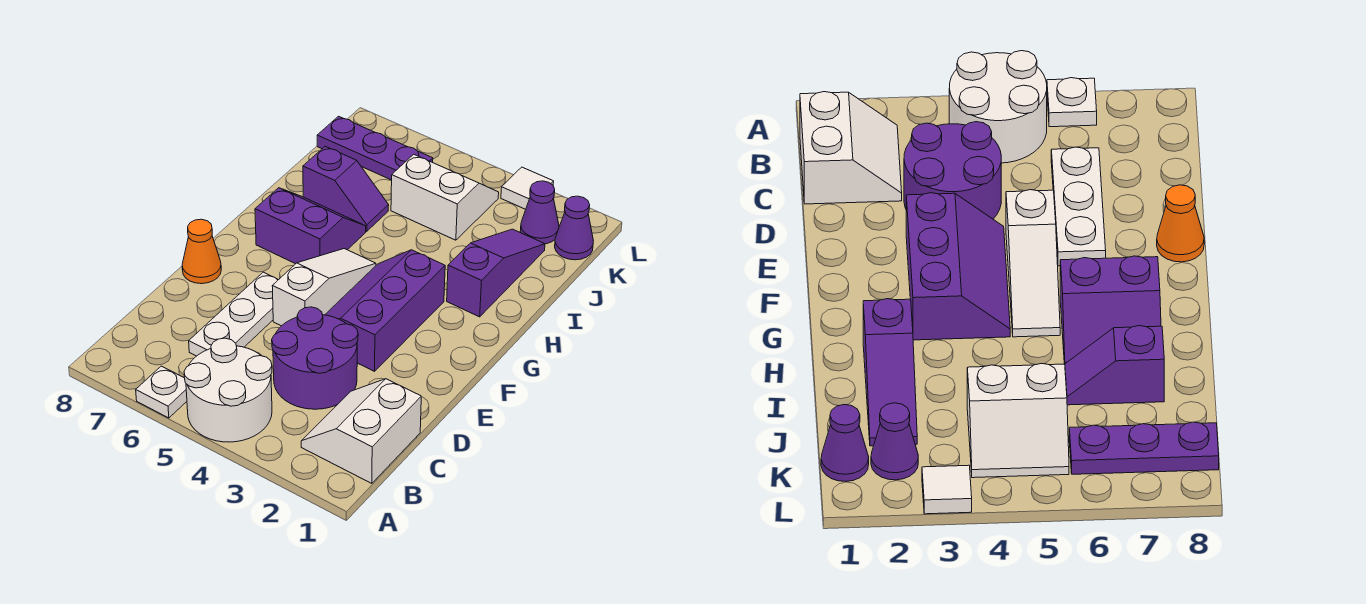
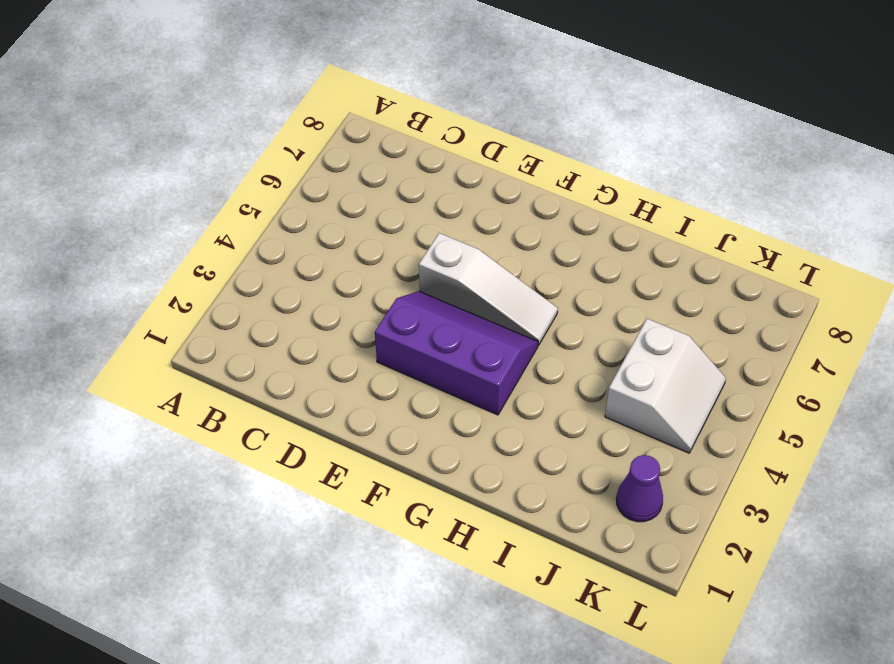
none -> white round brick A4:B5 level 1
none -> white plate A6 level 1
none -> white slope B1:C2 level 1 top 1

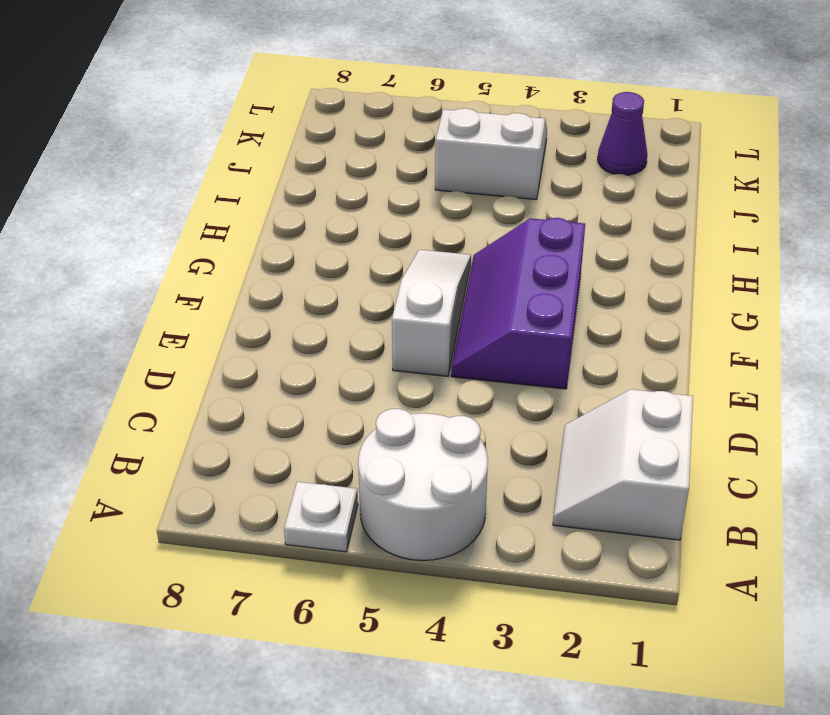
none -> purple round brick C3:D4 level 1
none -> white plate C6:E6 level 1
none -> orange cone E8 level 1

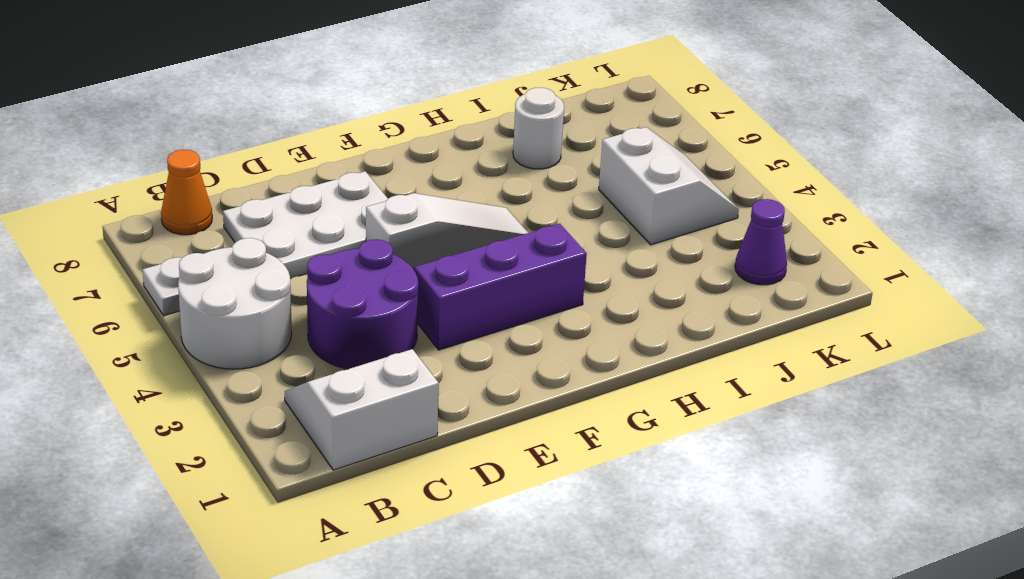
orange cone B8 level 1 -> orange cone E8 level 1
white plate C6:E7 level 1 -> white plate C6:E6 level 1
white round brick I7 level 1 -> purple slope I6:I7 level 1 top 7
none -> purple slope G6:H7 level 1 top G
none -> purple slope H2:J2 level 1 top H
none -> purple cone K1 level 1

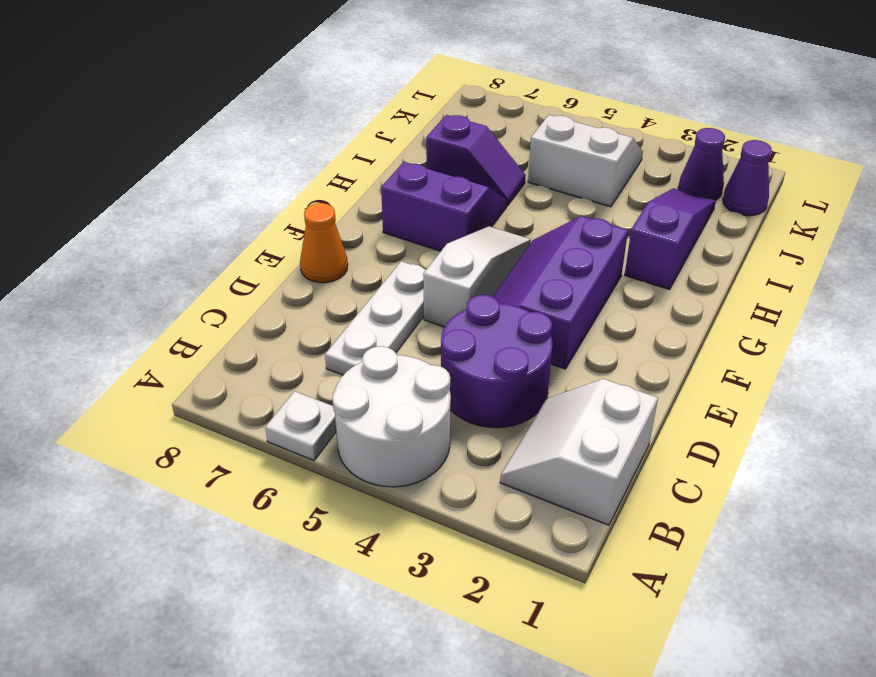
none -> purple plate K6:K8 level 1
none -> white tile L3 level 1

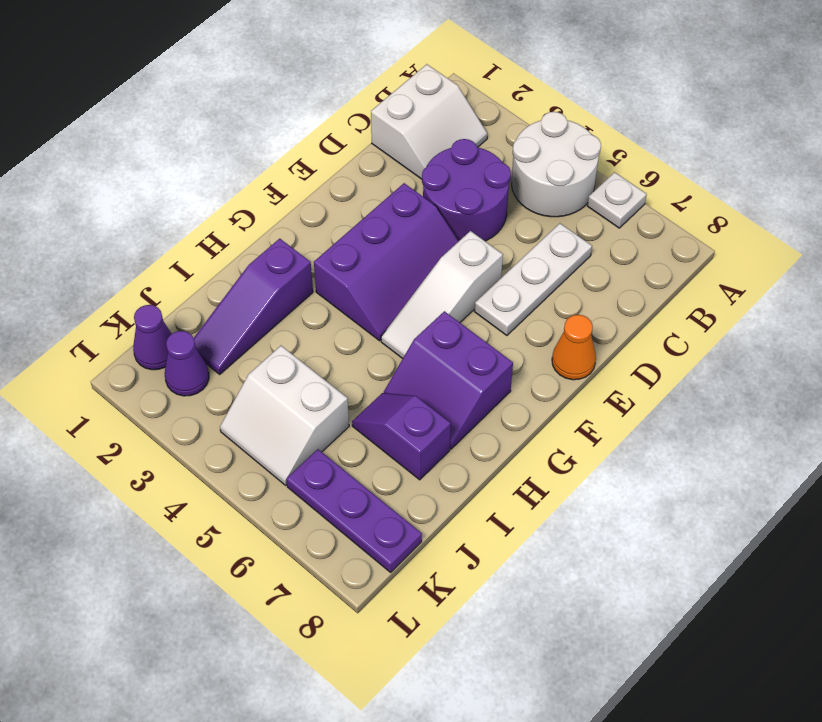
none -> white tile L3 level 1

